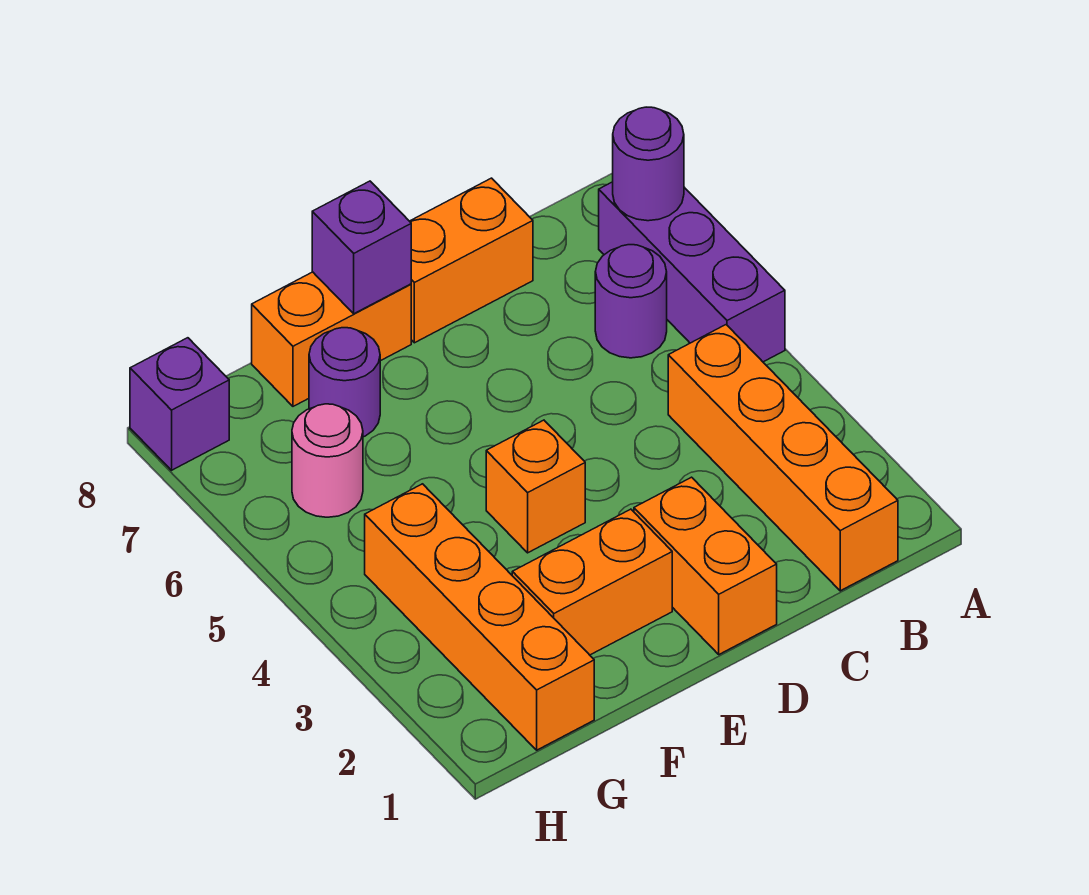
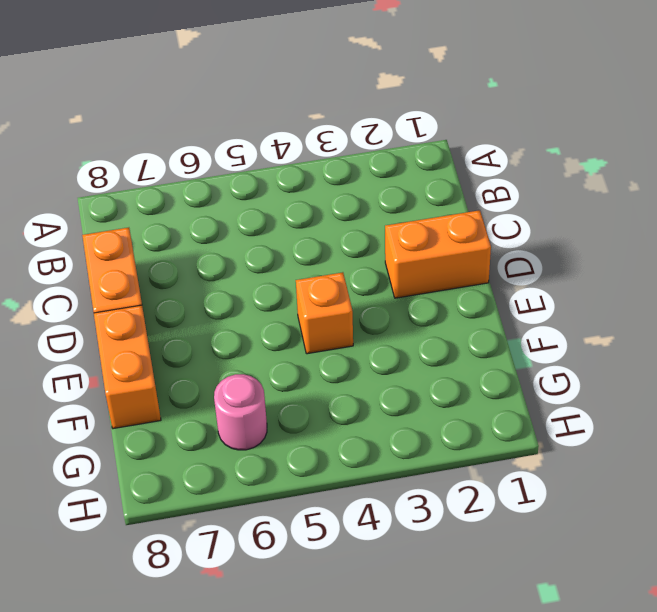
none -> purple brick A5:A7 level 1
none -> orange brick B1:B4 level 1
none -> purple round brick B6 level 1

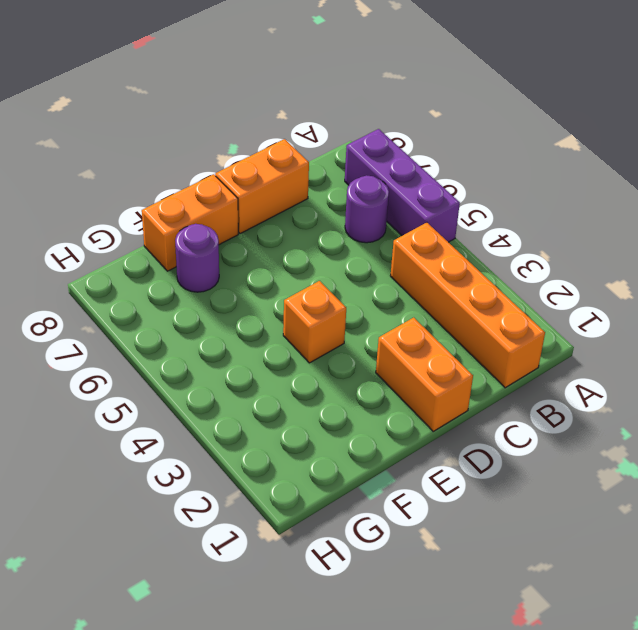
none -> orange brick E2:F2 level 1
none -> orange brick G1:G4 level 1
none -> pink round brick G6 level 1

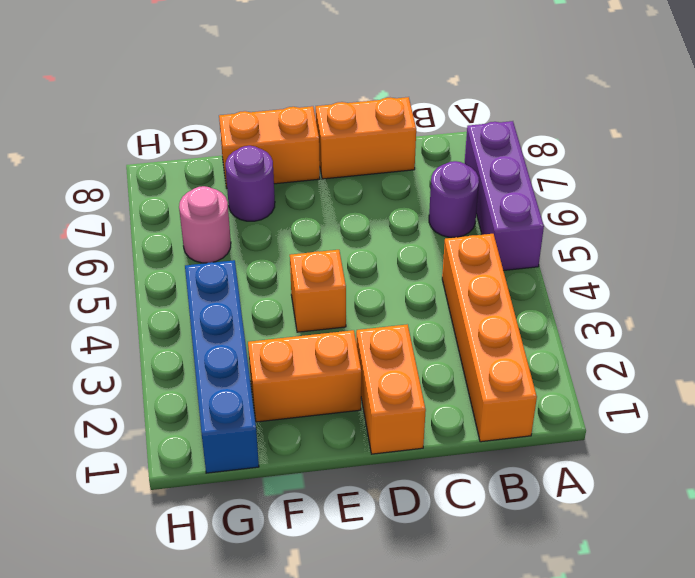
blue brick G1:G4 level 1 -> orange brick G1:G4 level 1
none -> purple brick H8 level 1
none -> purple round brick A7 level 2
none -> purple brick E8 level 2

